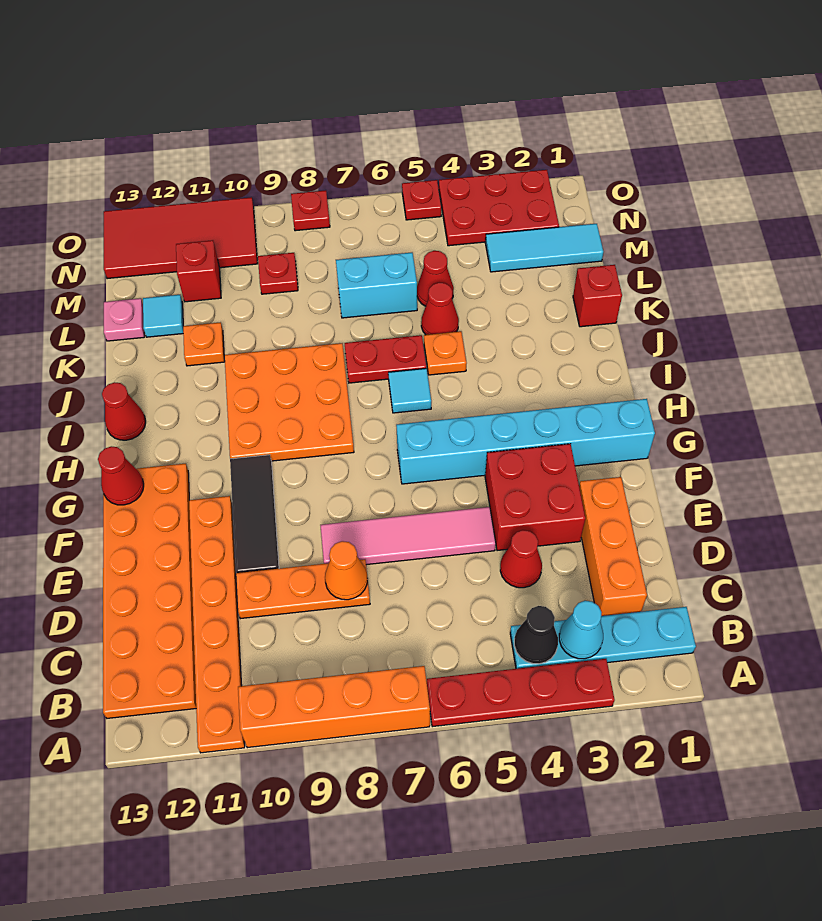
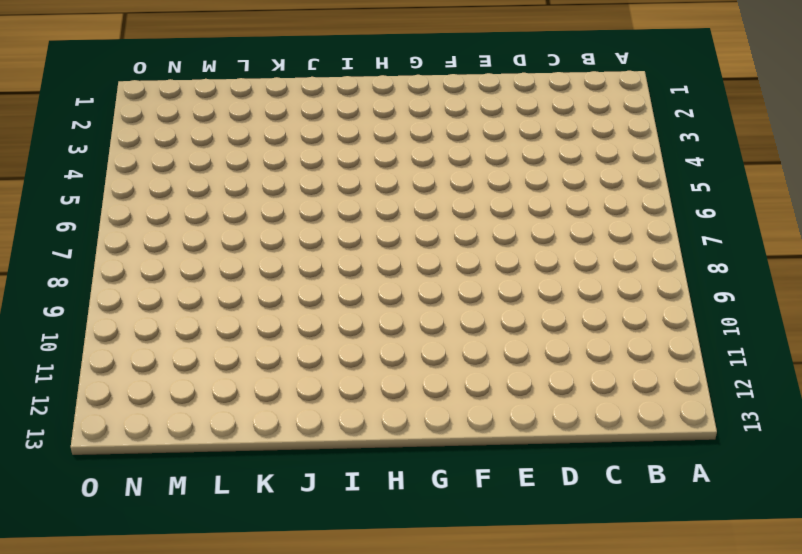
none -> red plate A3:A6 level 1
none -> orange brick A7:A10 level 1
none -> orange plate A11:F11 level 1
none -> cyan plate B1:B4 level 1

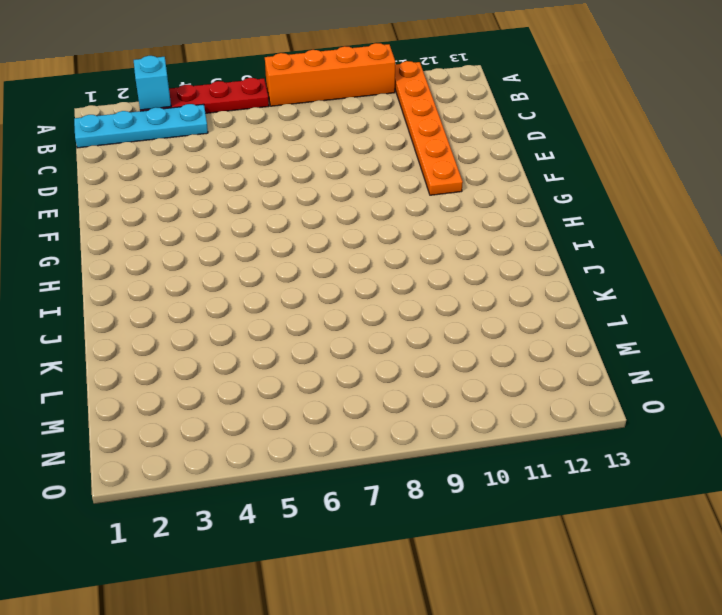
cyan brick A3 level 2 -> none
none -> orange plate B12:G13 level 1
none -> orange brick C2:E2 level 1
none -> red cone D4 level 1
none -> orange plate D8:D10 level 1

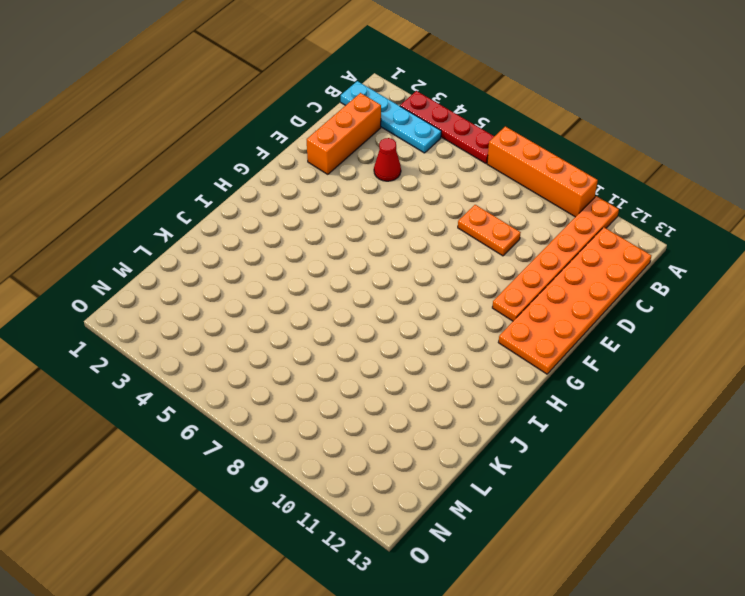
orange plate D8:D9 level 1 -> orange plate D8:D10 level 1
none -> red brick E3:F4 level 1
none -> pink tile E5:E8 level 1
none -> black tile E10:G10 level 1
none -> cyan brick G1:G6 level 1

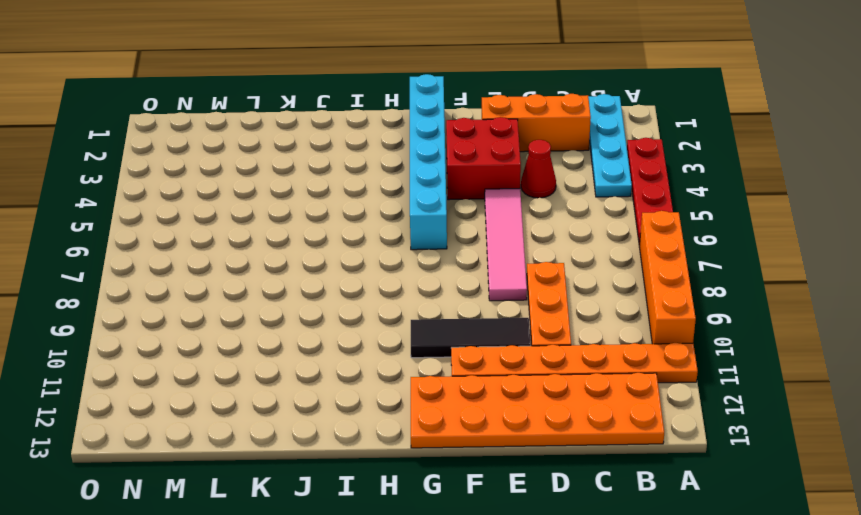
none -> orange plate H8:J10 level 1
none -> cyan tile I6 level 1
none -> red cone I13 level 1
none -> orange plate J5 level 1

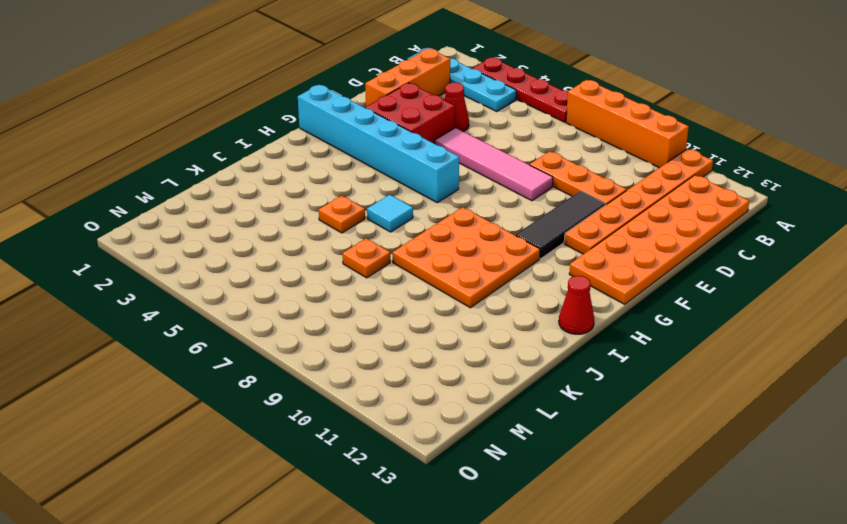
orange plate K7 level 1 -> orange plate K11 level 1
none -> red plate J6:J7 level 1
none -> red brick K1 level 1
none -> red cone K5 level 1
none -> red cone L5 level 1

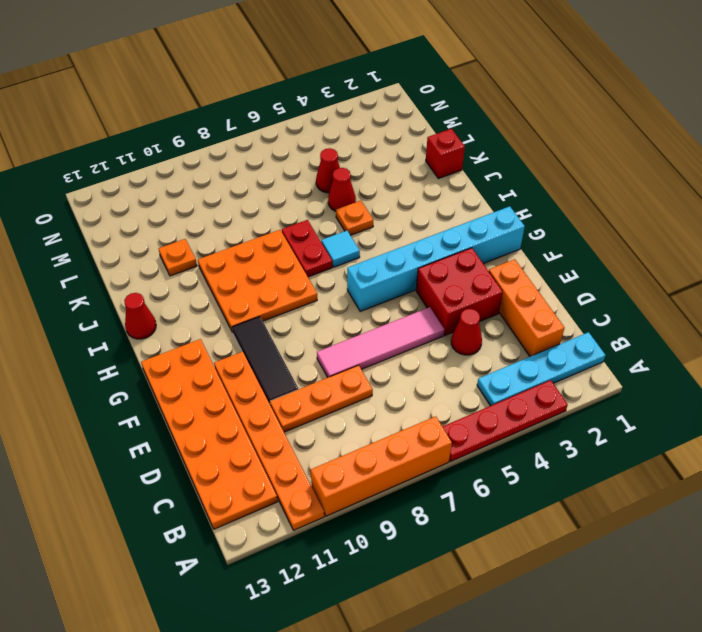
red plate I7:J7 level 1 -> red plate J6:J7 level 1
none -> cyan brick L6:L7 level 1
none -> cyan tile L12 level 1
none -> pink plate L13 level 1
none -> cyan tile M1:M3 level 1

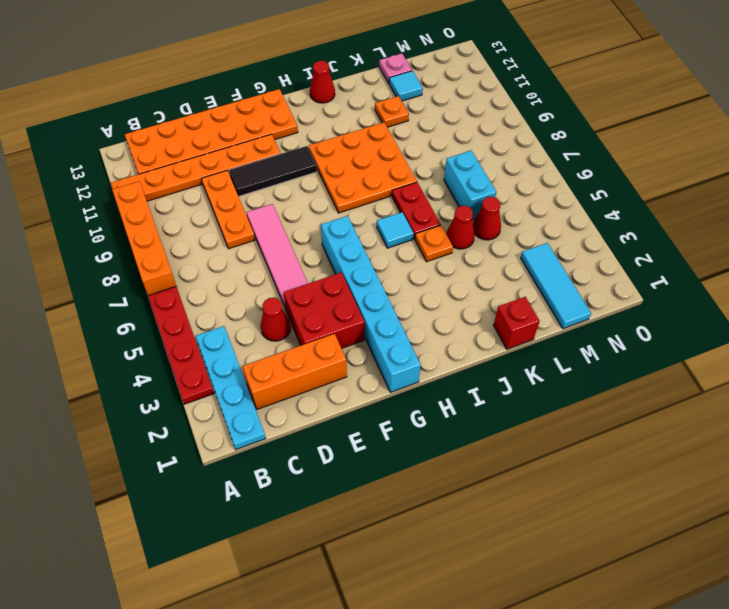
none -> red plate M9 level 1
none -> red brick M11 level 1
none -> red plate N2:O4 level 1
none -> red tile N10:O13 level 1

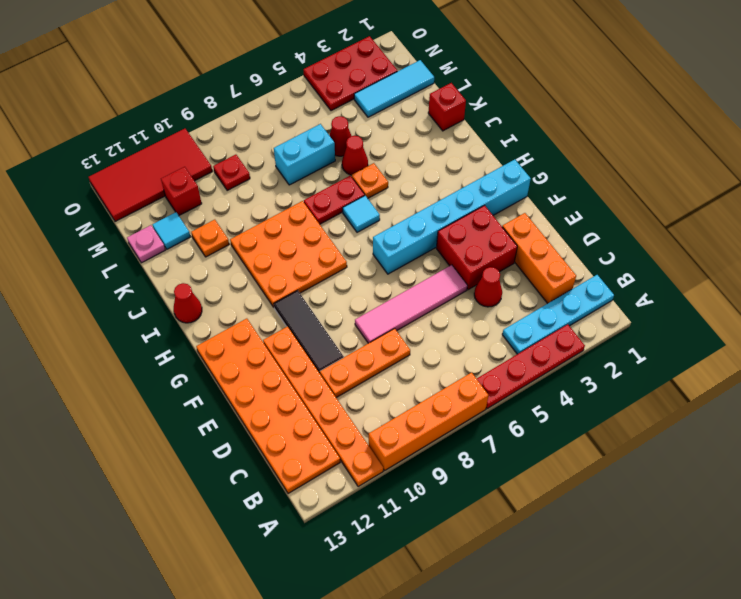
none -> red plate O5 level 1
none -> red plate O8 level 1
none -> cyan cone B3 level 2
none -> black cone B4 level 2

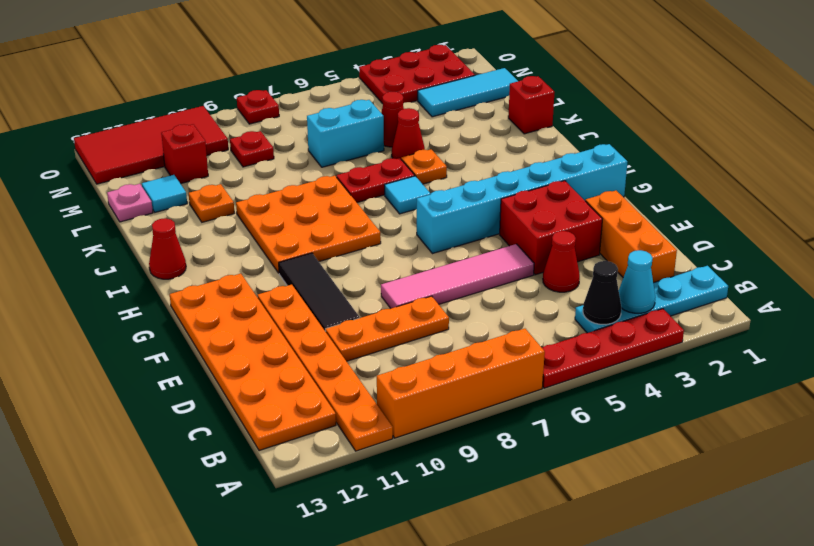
none -> red plate O5 level 1
none -> orange cone D8 level 2
none -> red cone G13 level 2

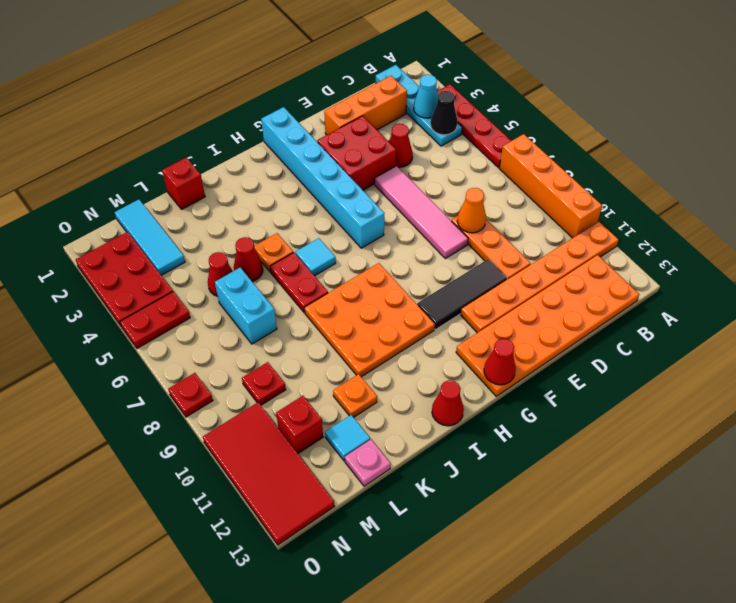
red plate N5:O5 level 1 -> red plate O5 level 1

